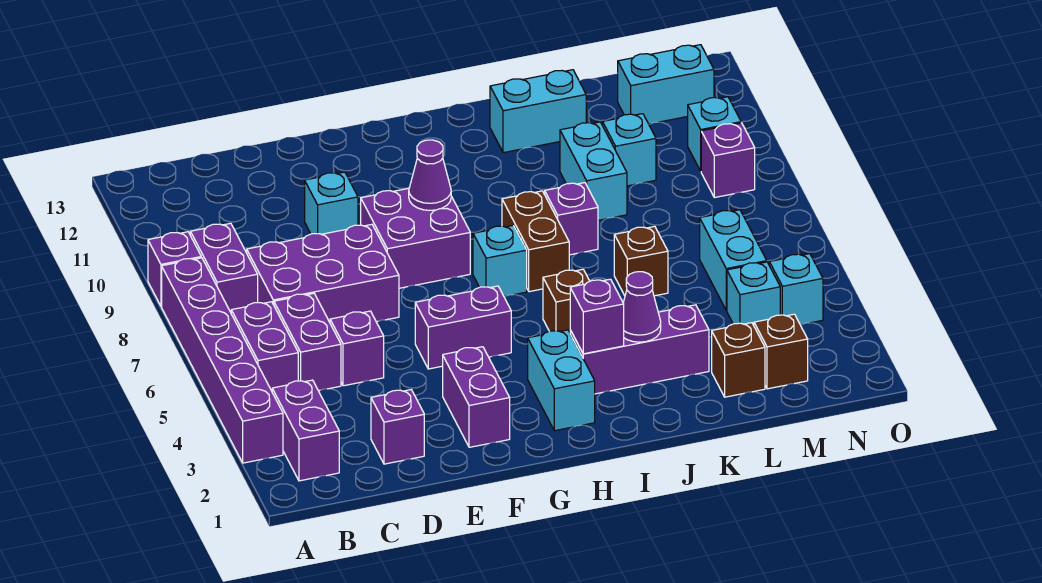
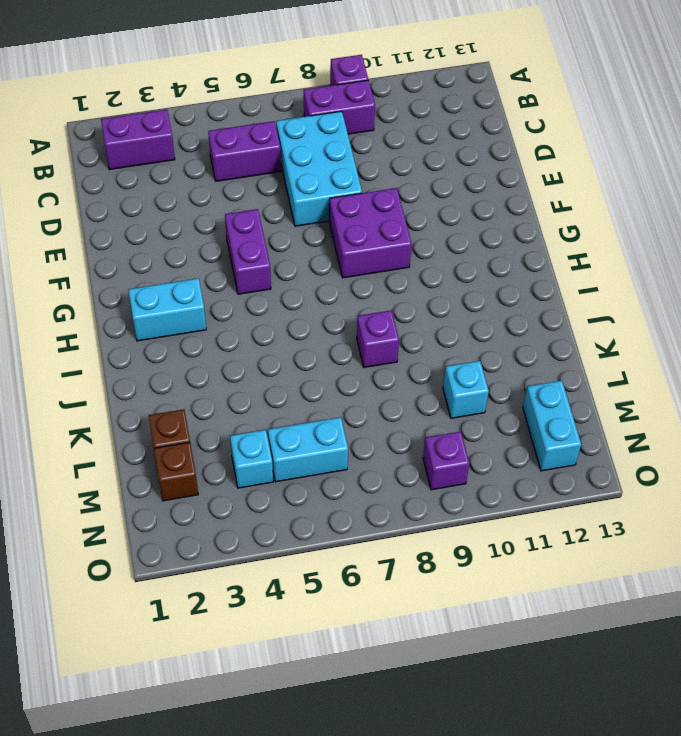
cyan brick C7:E8 level 1 -> purple brick C7:E8 level 1
none -> purple brick A3:A8 level 1
none -> purple brick B5:B6 level 1
none -> purple brick D2 level 1
none -> purple brick D5 level 1

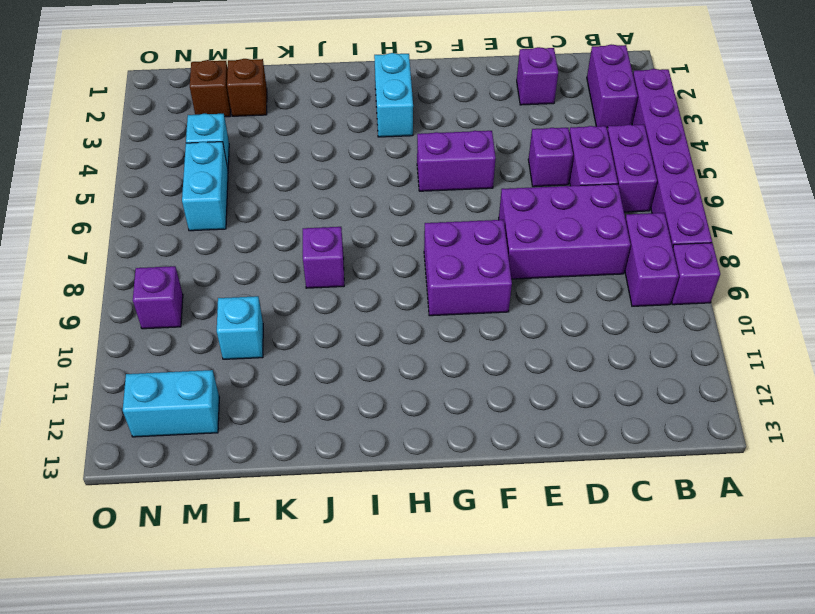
none -> cyan brick E10 level 1
none -> purple brick F2:F3 level 1
none -> cyan brick H7 level 1
none -> purple brick I3:K3 level 1

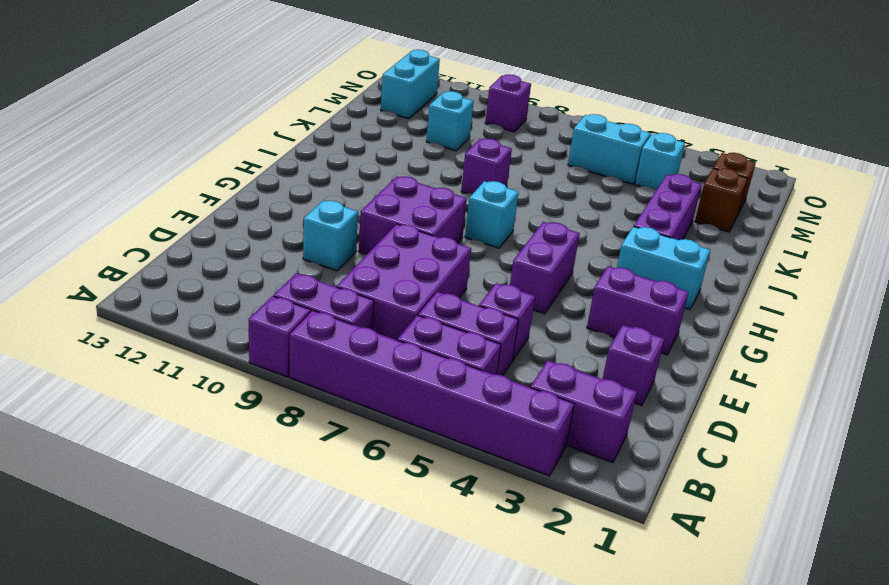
none -> brown brick I5 level 1
none -> brown brick I7:I8 level 1
none -> cyan brick J12:K12 level 1
none -> brown brick K6 level 1

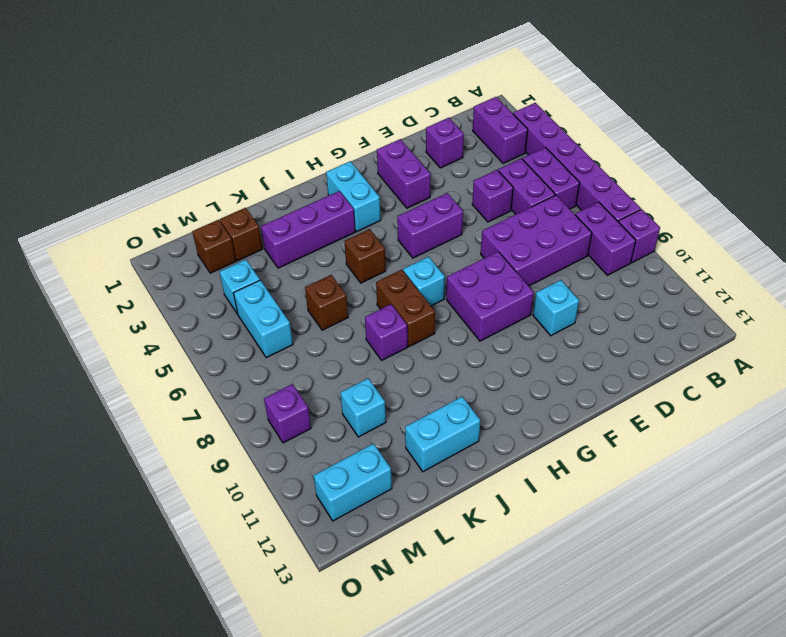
none -> cyan brick K9:K10 level 1
none -> cyan brick N4 level 1
none -> cyan brick N10 level 1
none -> purple cone G9 level 2

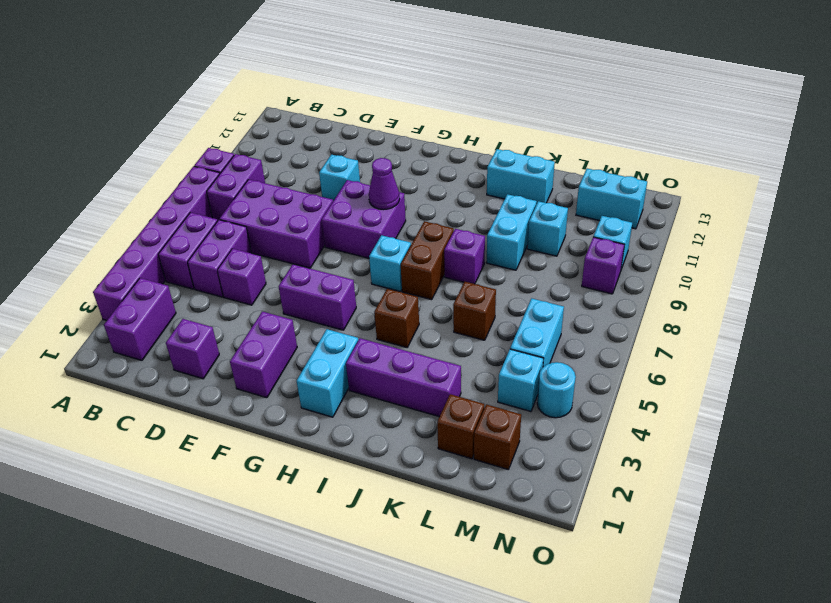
cyan round brick N4 level 1 -> cyan brick N4 level 1
none -> purple brick I3 level 2
none -> purple cone J3 level 2

